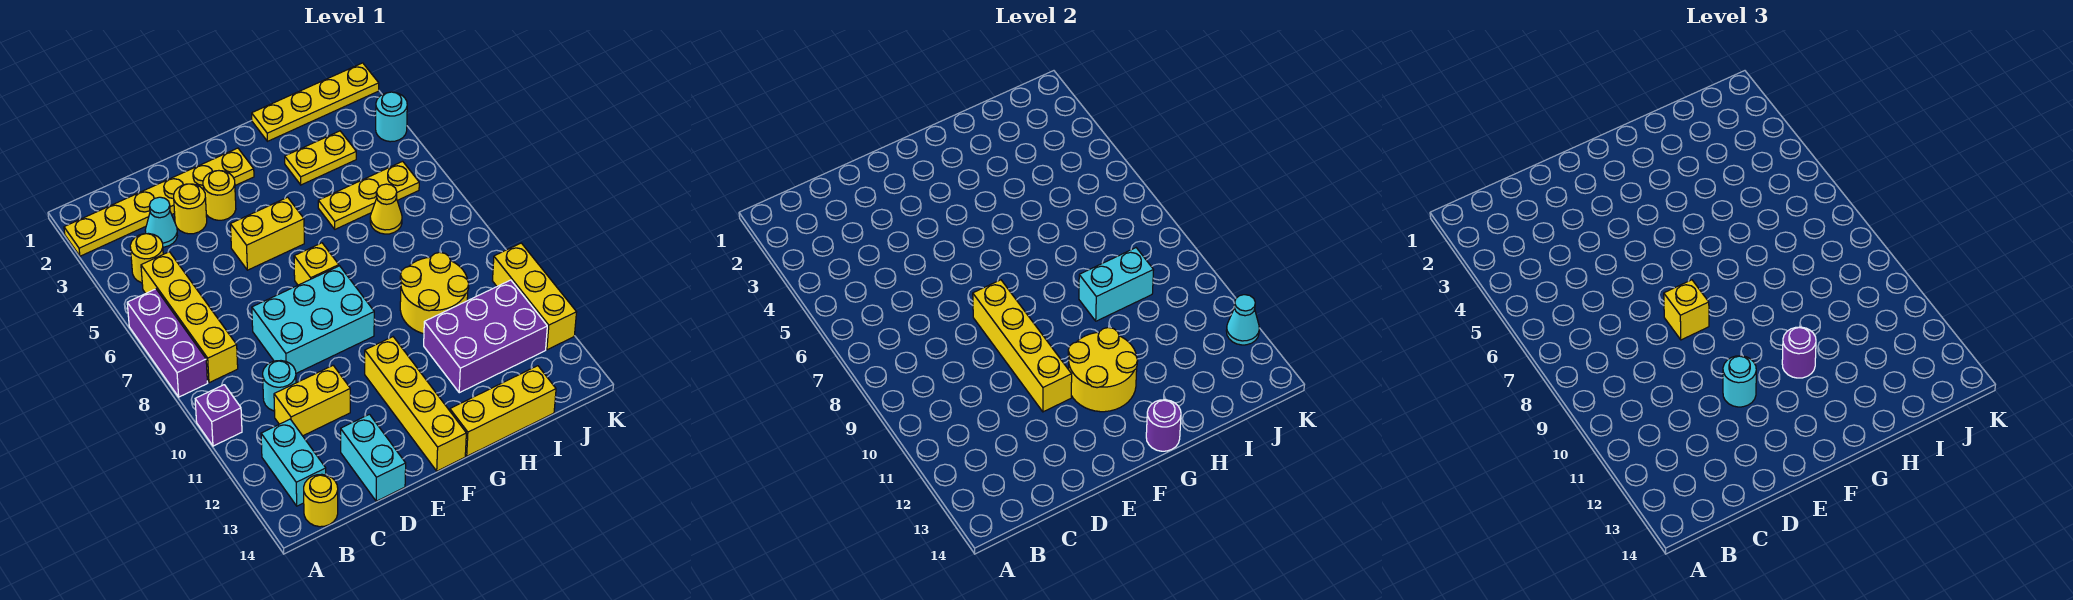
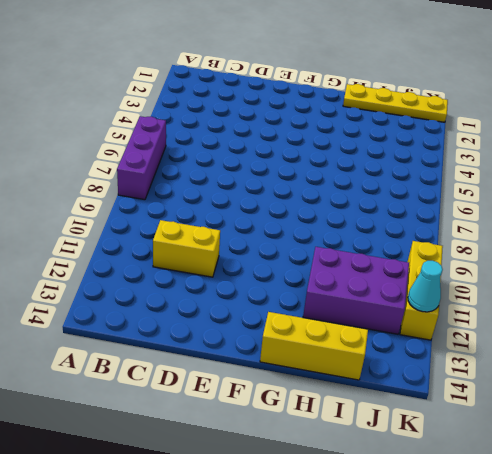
none -> yellow plate A2:F2 level 1
none -> purple brick A10 level 1
none -> yellow round brick B4 level 1
none -> yellow brick B5:B8 level 1

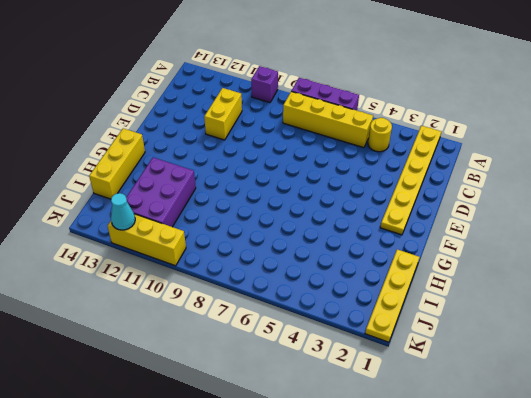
none -> cyan brick B12:B13 level 1
none -> yellow round brick B14 level 1
none -> cyan cone C3 level 1
none -> cyan round brick C10 level 1

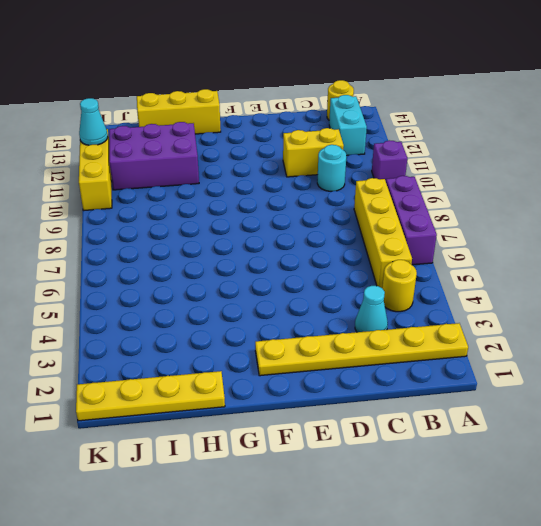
none -> yellow round brick D3 level 1
none -> cyan brick D8:F9 level 1
none -> cyan brick D13:D14 level 1
none -> yellow round brick E3 level 1

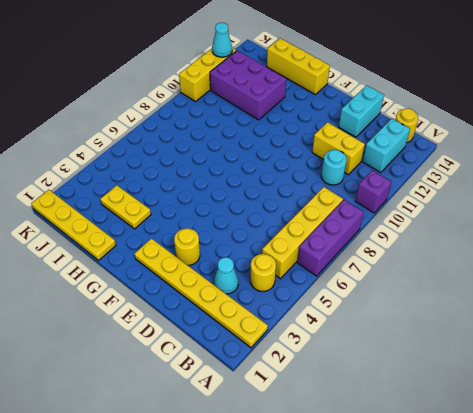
none -> yellow round brick D3 level 1
none -> cyan brick D8:F9 level 1
none -> yellow brick E5:F5 level 1
none -> yellow brick F7 level 1

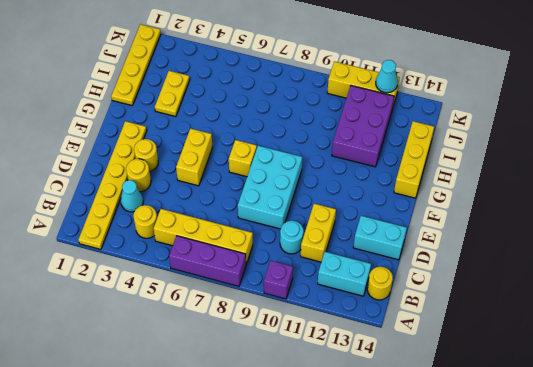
none -> yellow brick F11:F14 level 1
none -> yellow plate H5:J5 level 1
none -> yellow round brick H9:I10 level 1
none -> yellow cone I6 level 1

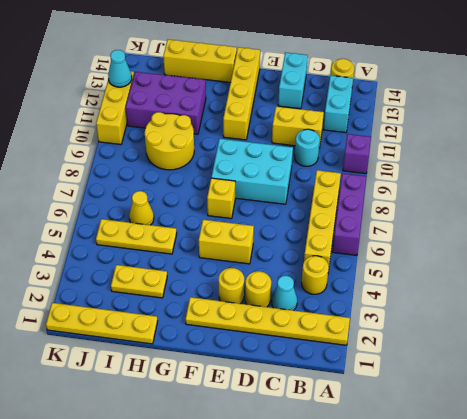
none -> cyan round brick K3 level 1
none -> yellow brick E8:E11 level 2
none -> yellow round brick F11:G12 level 2
none -> purple round brick G14 level 2

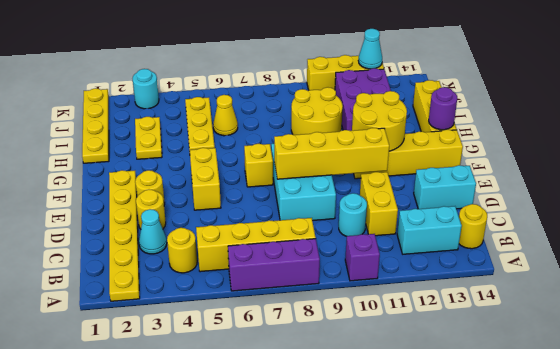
none -> cyan brick H9:I9 level 2
none -> yellow brick E8 level 3
none -> cyan round brick E11 level 3
none -> purple round brick G11 level 3

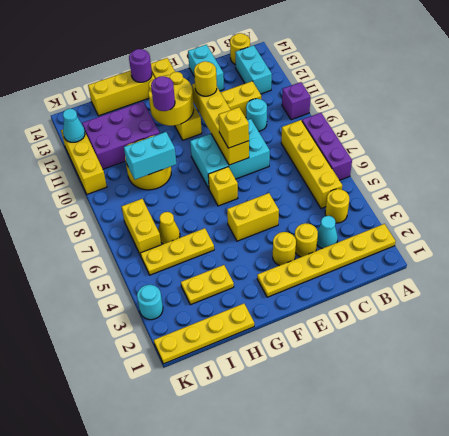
yellow round brick E11 level 3 -> cyan round brick E11 level 3
yellow brick J6:J7 level 1 -> none

